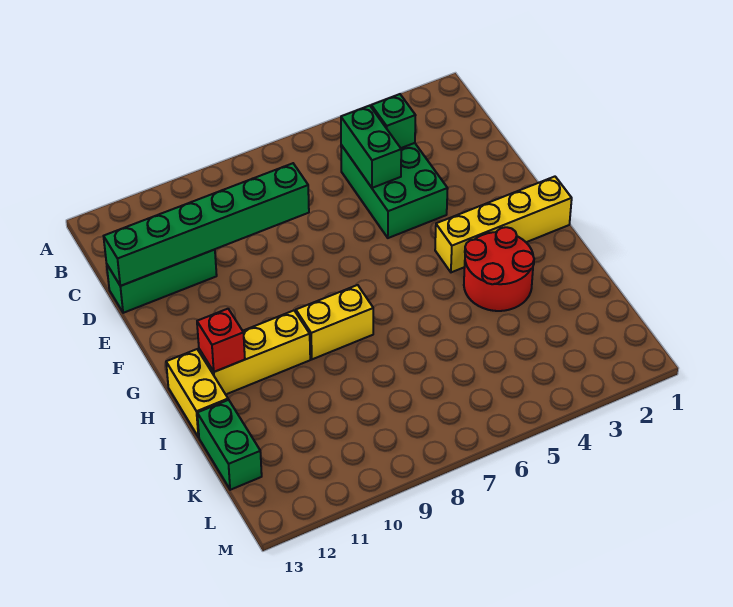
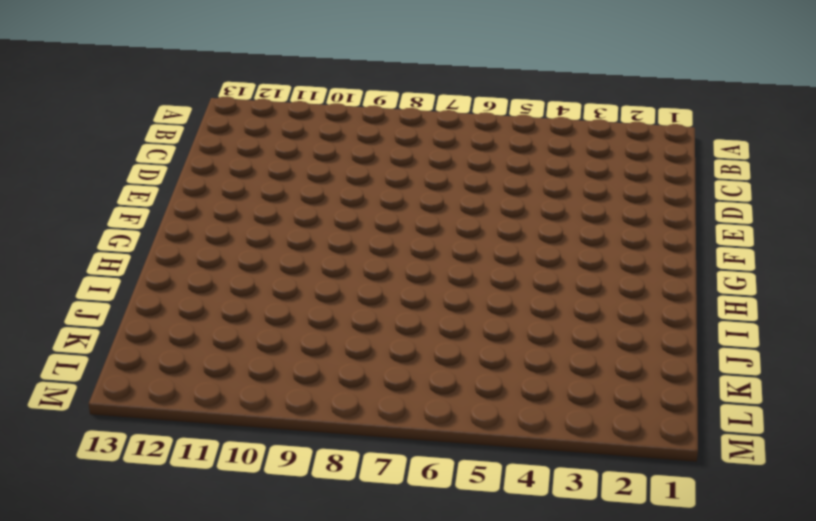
none -> green brick C4:E5 level 1
none -> green brick D11:D13 level 1
none -> yellow brick G1:G4 level 1

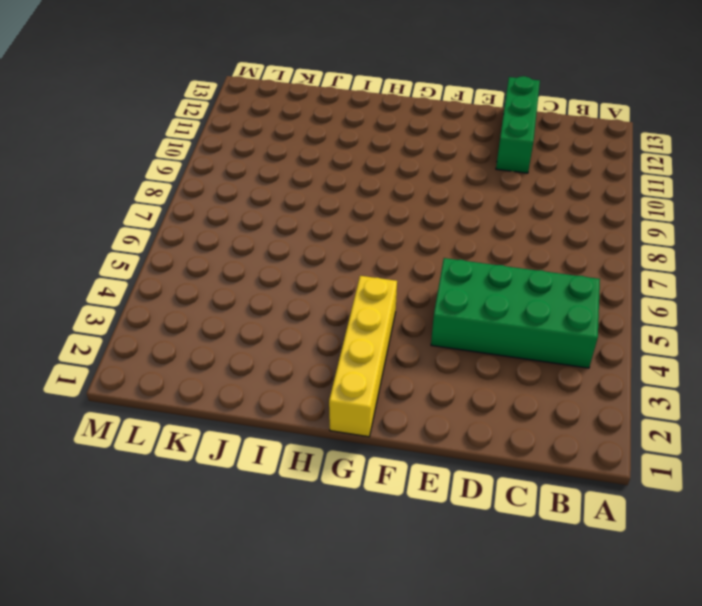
green brick B4:E5 level 1 -> green brick C4:E5 level 1
none -> red round brick H3:I4 level 1
none -> yellow brick H8:H9 level 1
none -> yellow brick H10:H12 level 1

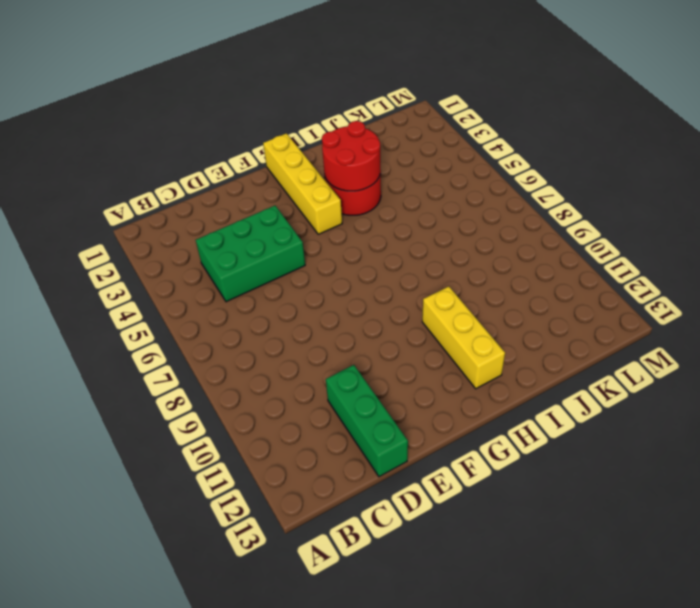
red round brick H3:I4 level 2 -> none
none -> yellow brick H8:H9 level 1
none -> yellow brick H13:I13 level 1
none -> green brick J13:K13 level 1

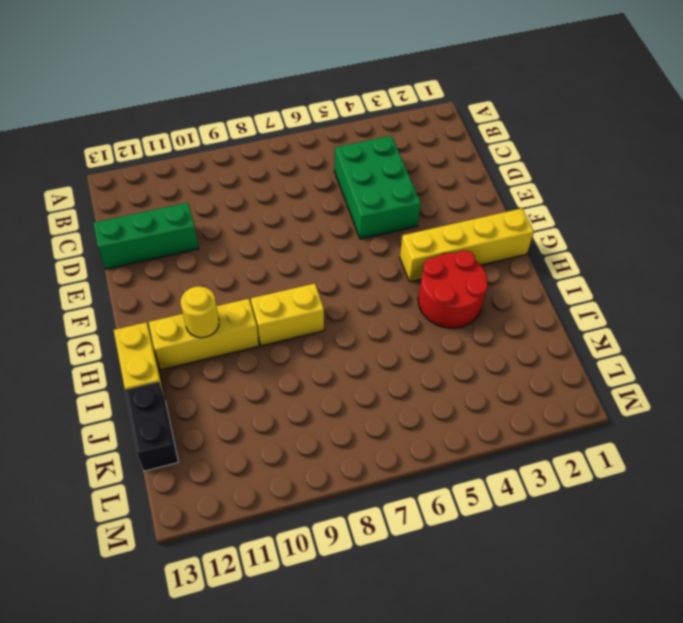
yellow round brick H11 level 2 -> none
black brick J13:K13 level 1 -> green brick J13:K13 level 1
none -> green brick C4 level 2
none -> green brick C5:D5 level 2
none -> green brick D8:D13 level 2

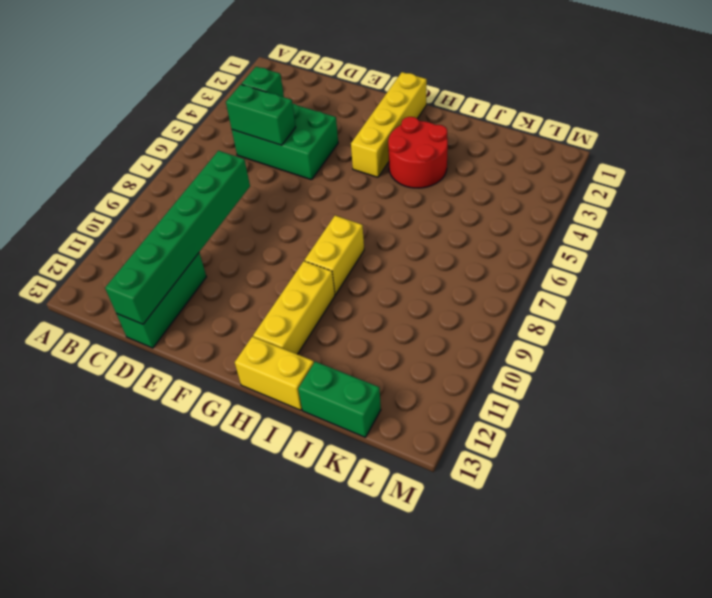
none -> red brick H12 level 2

